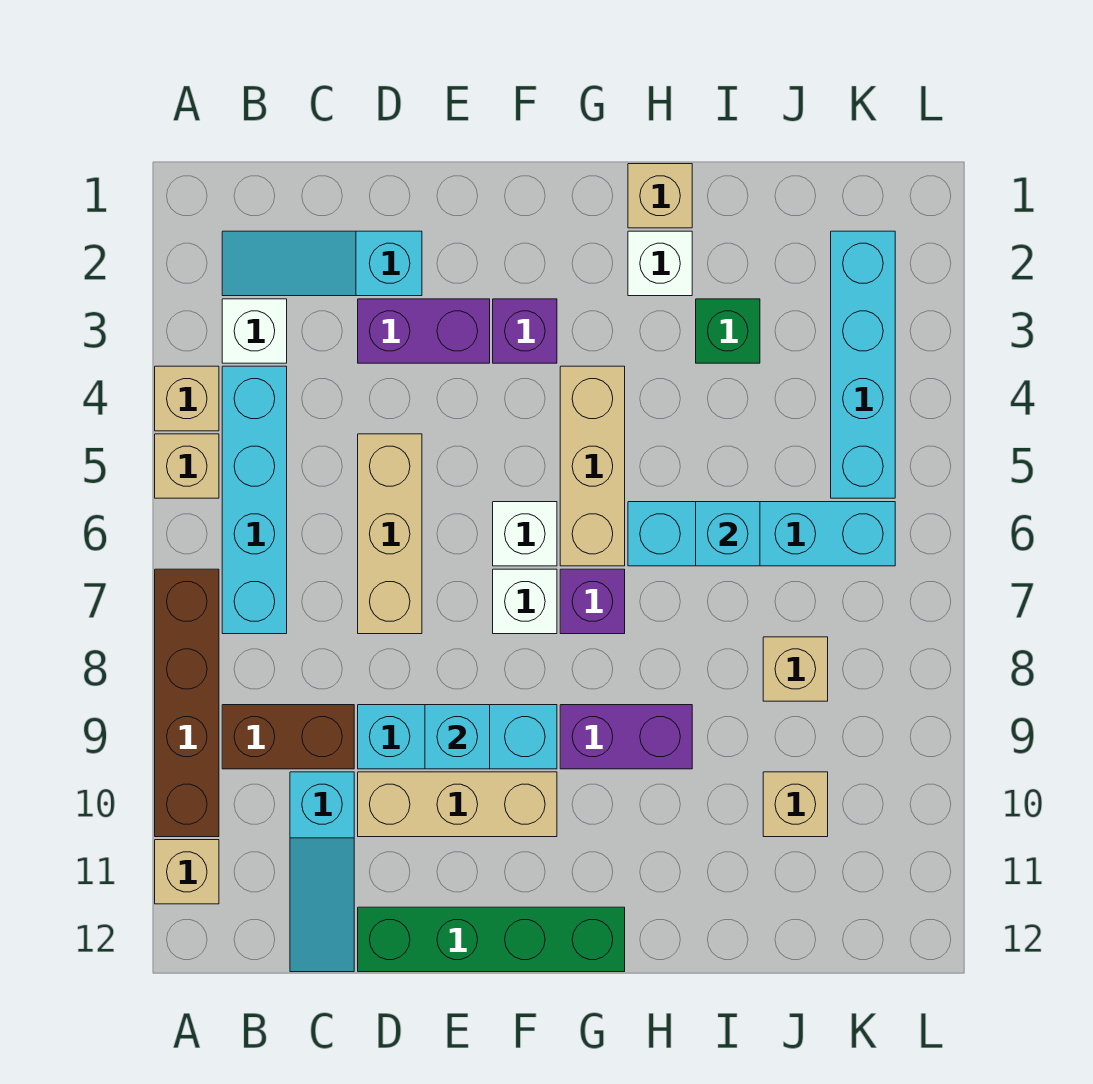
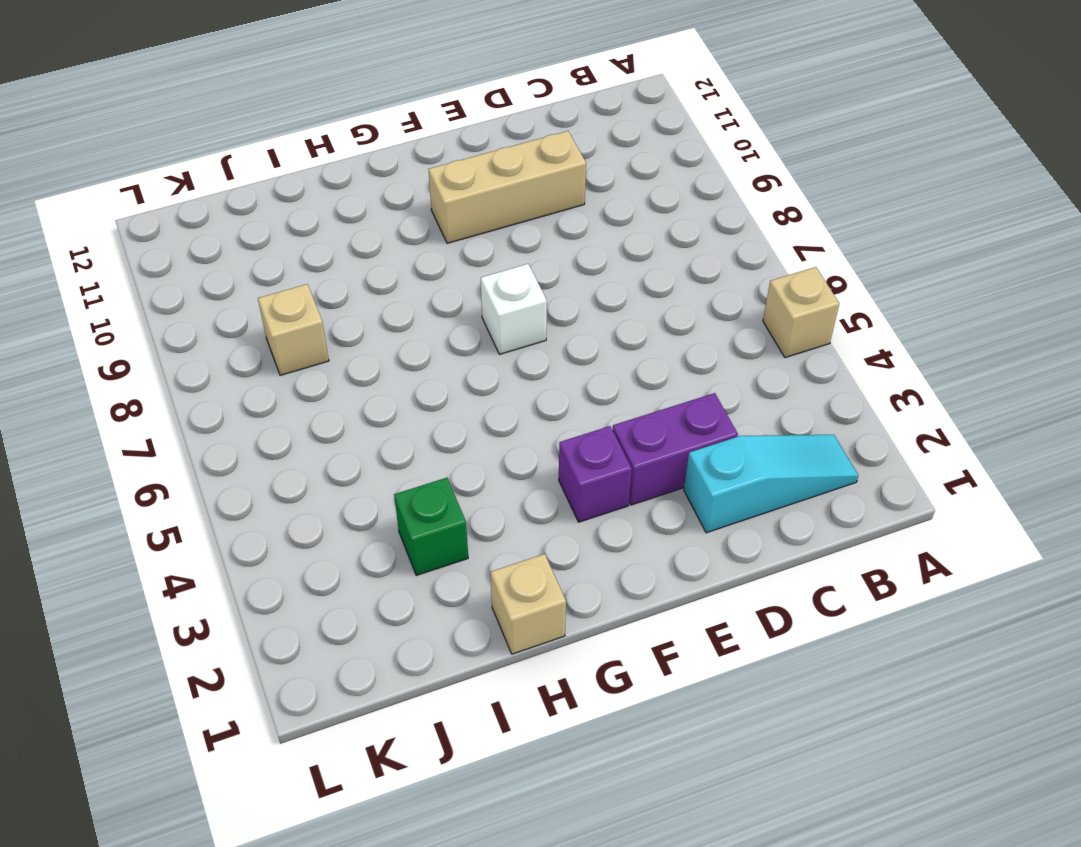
none -> tan brick A4 level 1
none -> brown brick A7:A10 level 1
none -> tan brick A11 level 1

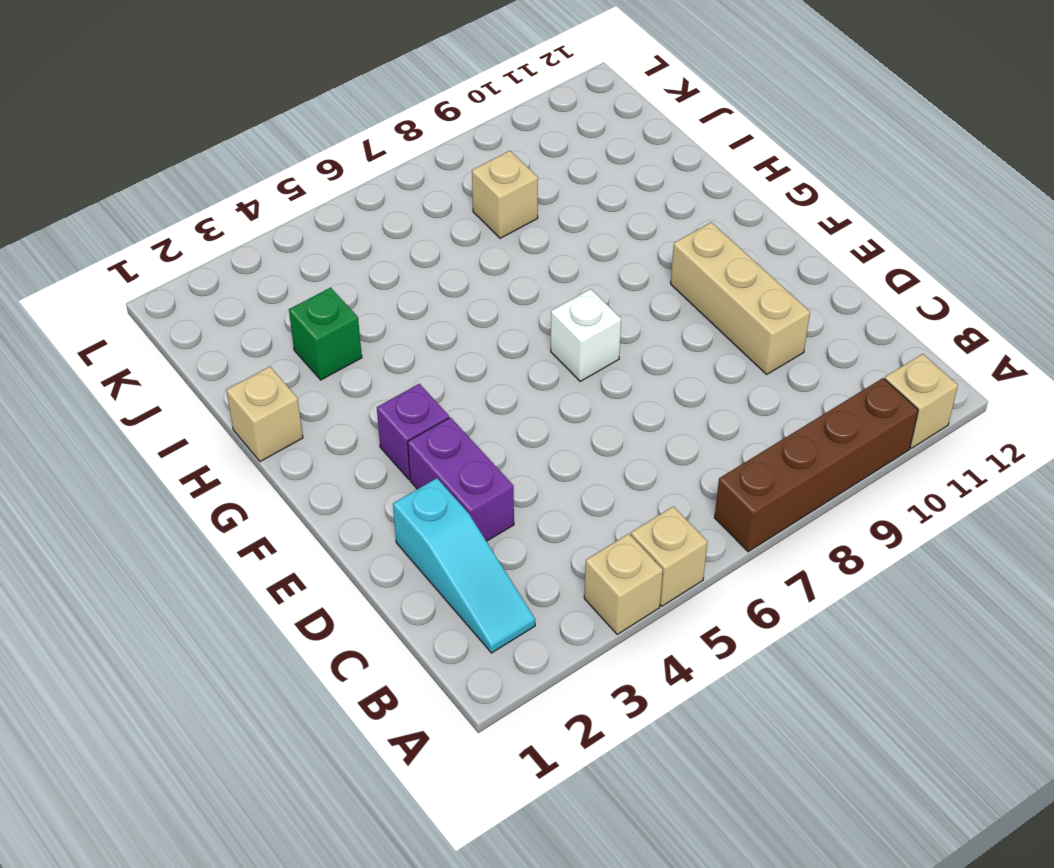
none -> white brick B3 level 1
none -> cyan brick B4:B7 level 1
none -> brown brick B9:C9 level 1

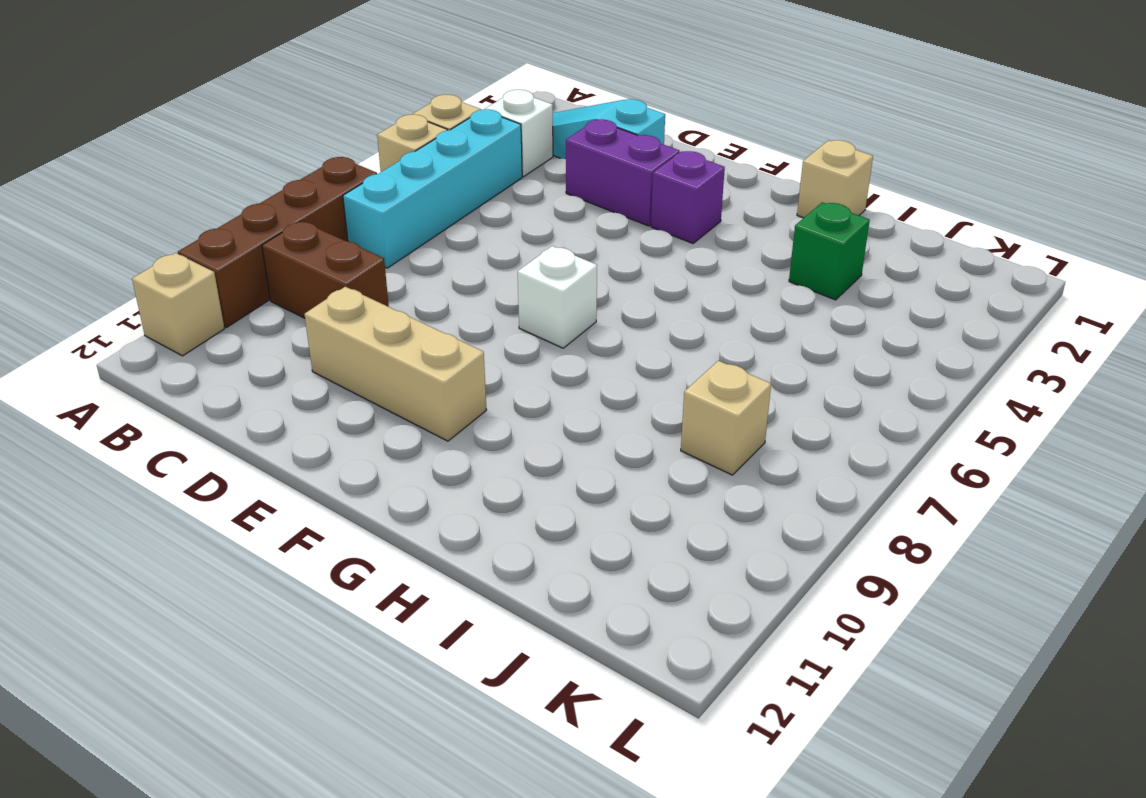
none -> cyan slope C10:C12 level 1 top 10
none -> tan brick D5:D7 level 1
none -> cyan brick D9:F9 level 1

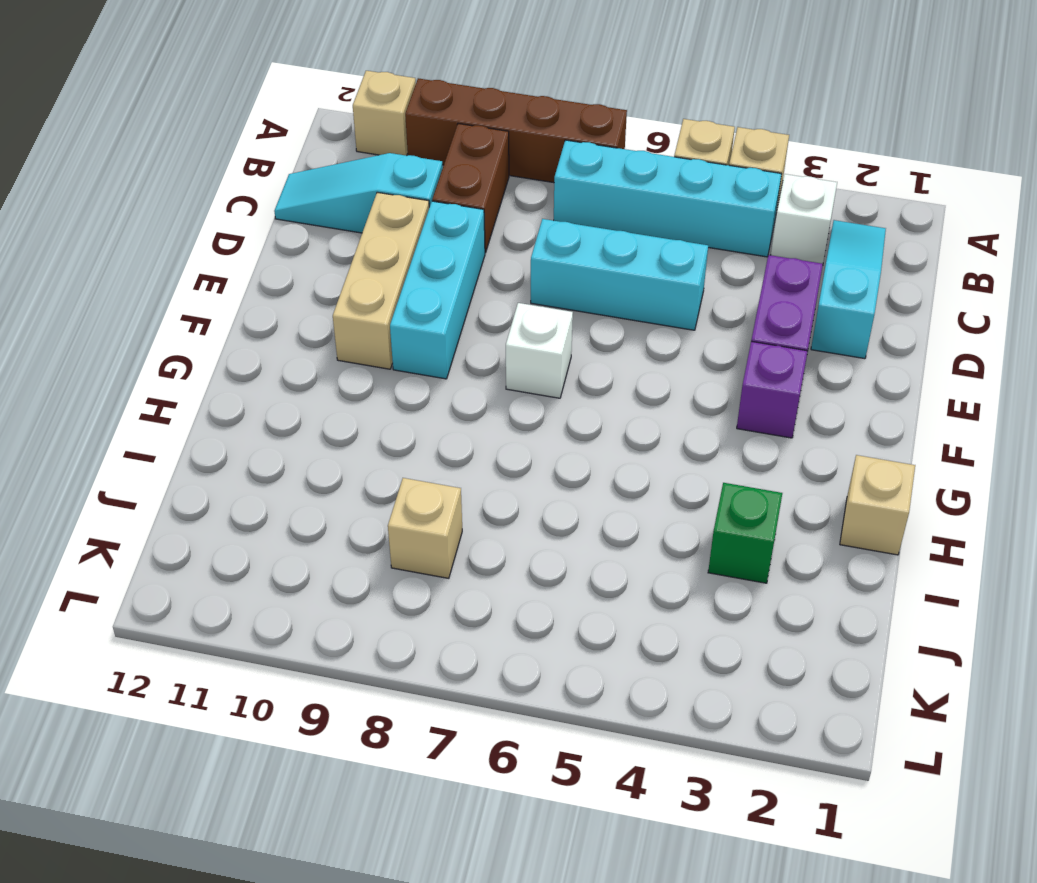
cyan brick D5:D7 level 1 -> tan brick D5:D7 level 1
none -> green brick D12:G12 level 1
none -> white brick F6 level 1
none -> tan brick G4:G6 level 1

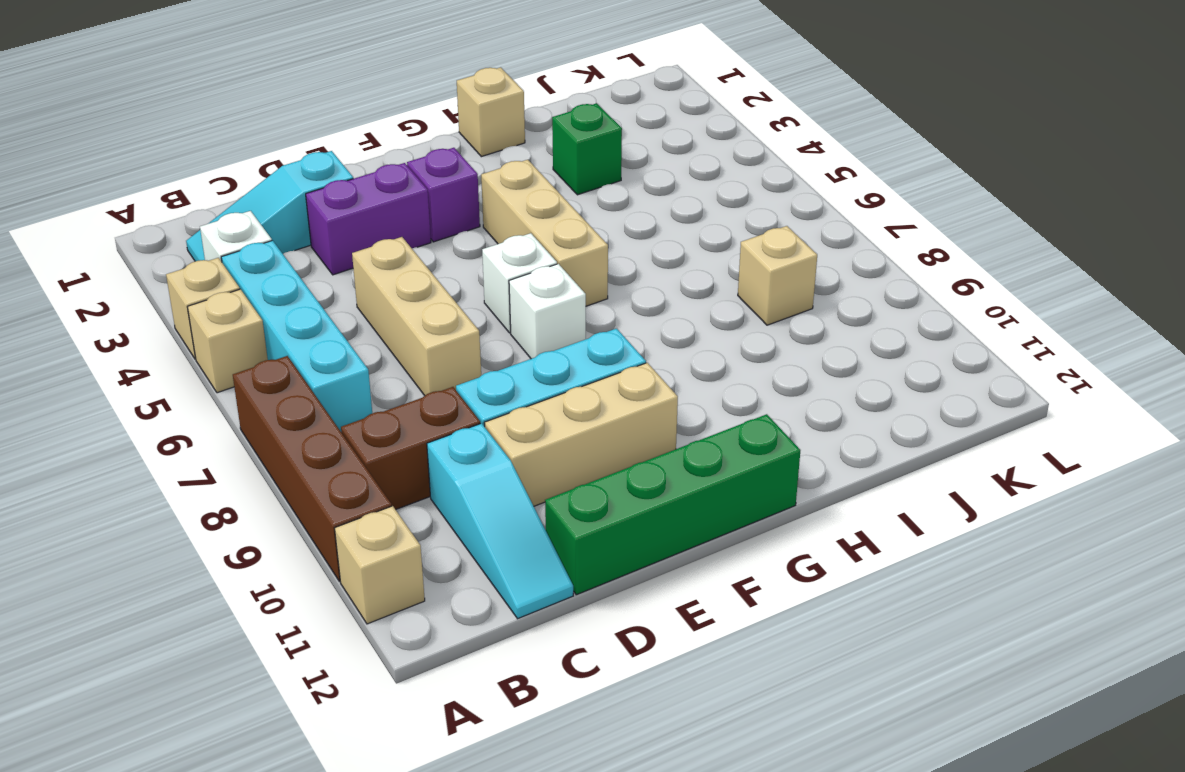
none -> purple brick G7 level 1
none -> purple brick G9:H9 level 1
none -> white brick H2 level 1

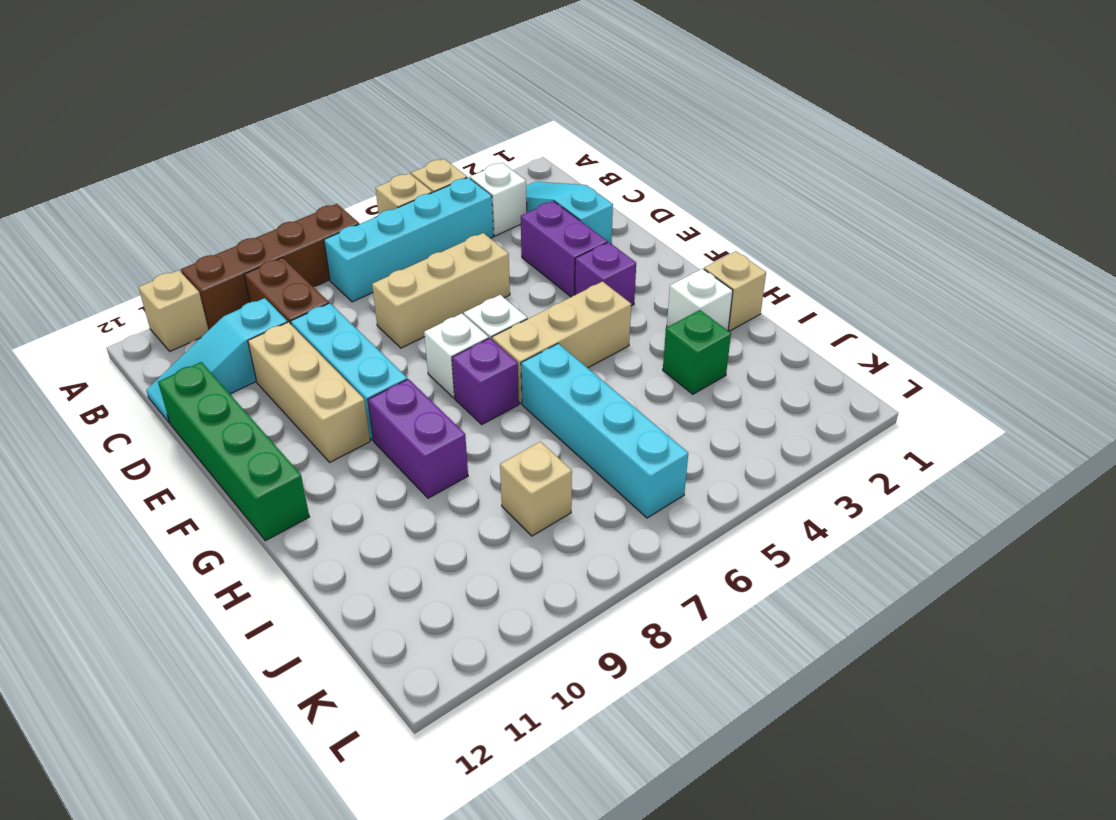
none -> tan brick J10 level 1
none -> cyan brick K2:K5 level 1
none -> cyan brick E9 level 2

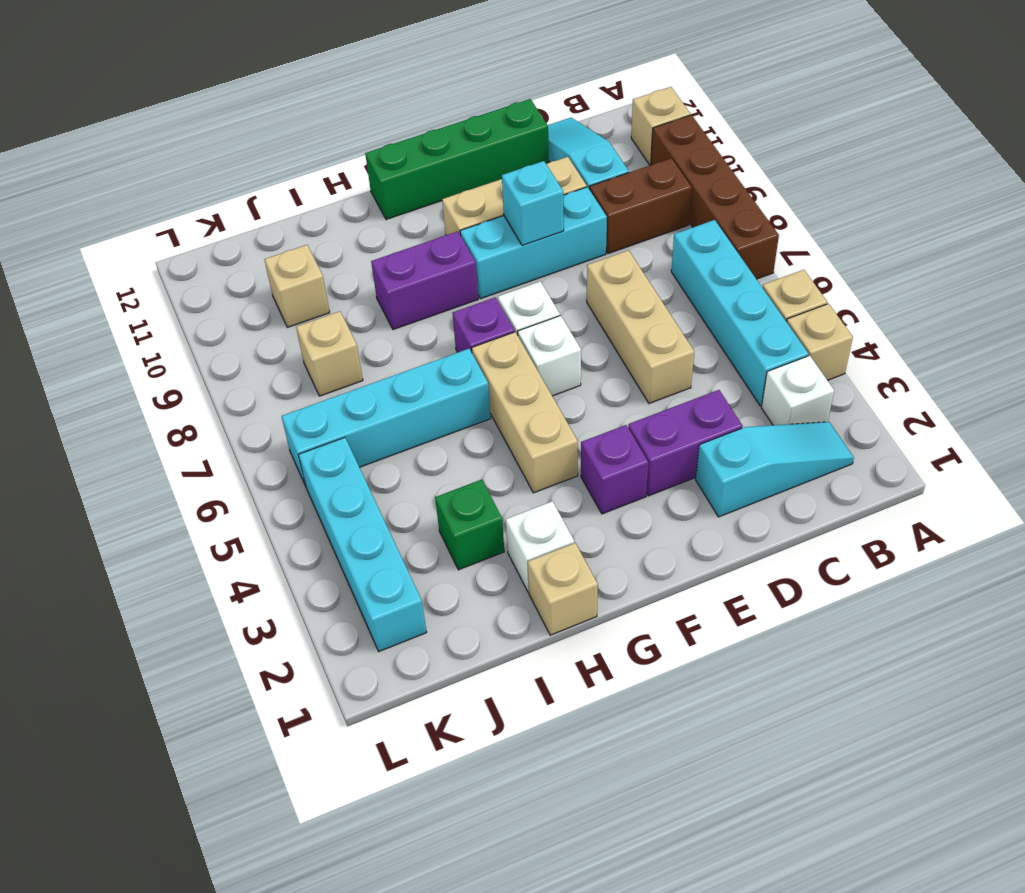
none -> cyan brick I6 level 2

